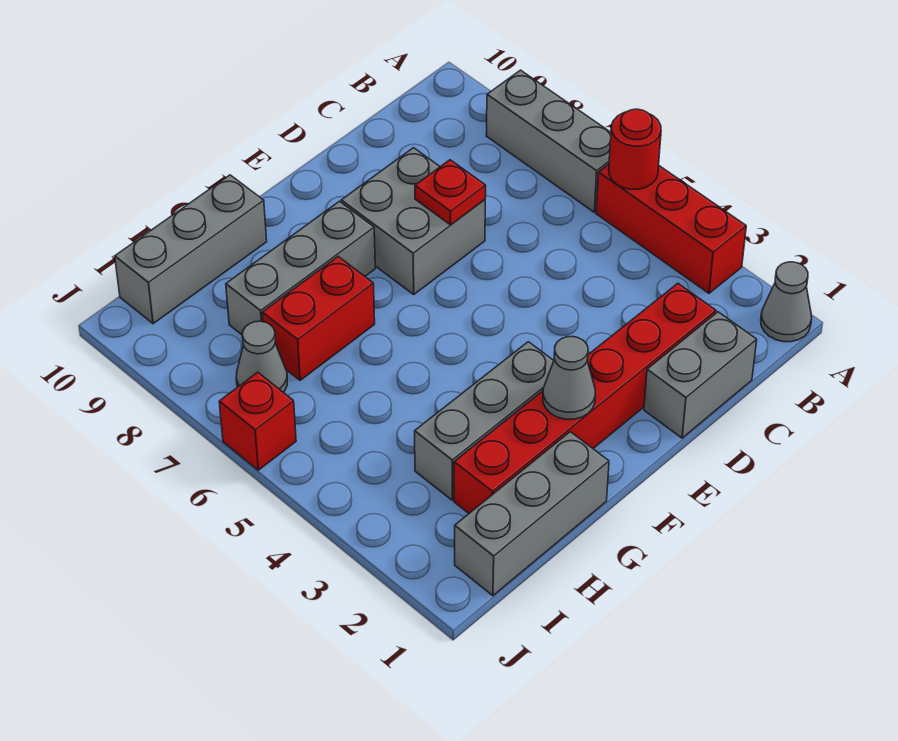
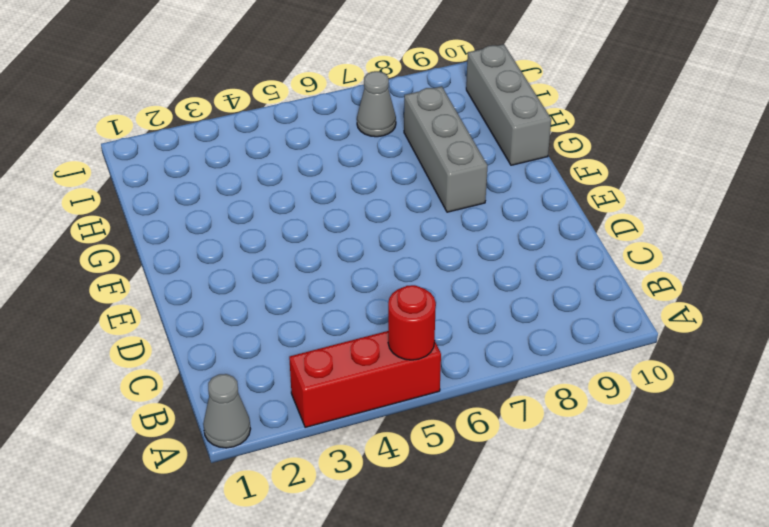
none -> grey brick A6:A8 level 1
none -> grey brick C1:D1 level 1
none -> red brick C2:H2 level 1

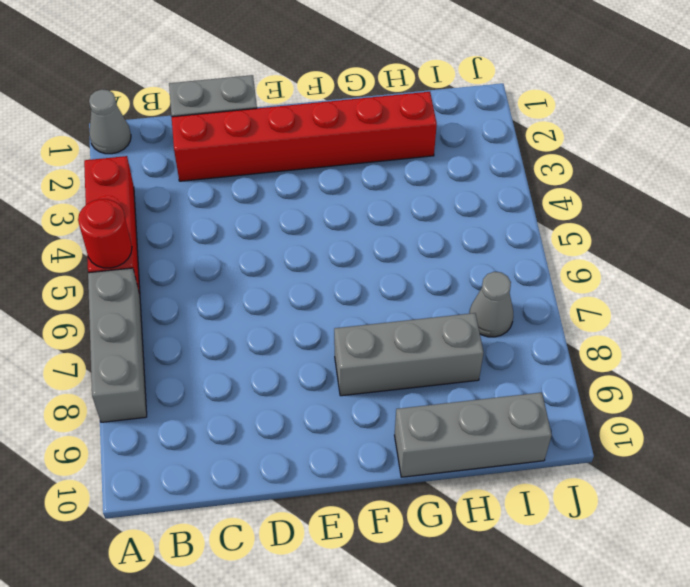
none -> grey brick D7:E8 level 1
none -> grey brick F3:H3 level 1
none -> grey brick G1:I1 level 1

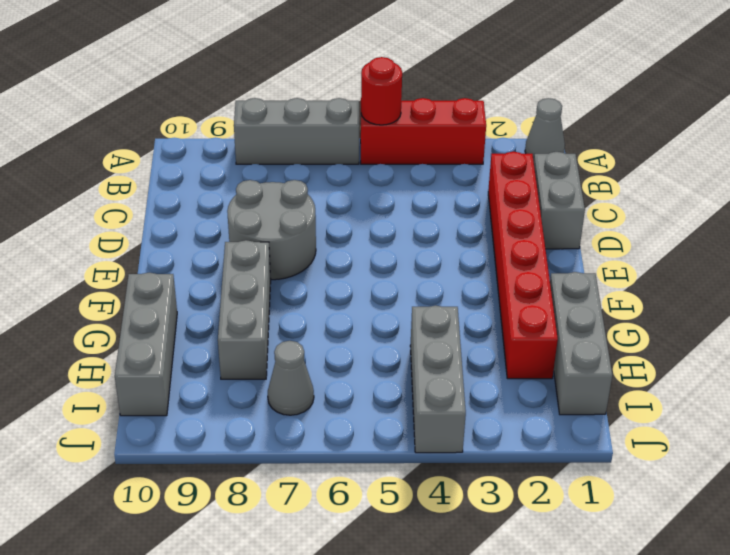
grey round brick D7:E8 level 1 -> grey brick D7:E8 level 1
grey brick H4:J4 level 1 -> grey brick F3:H3 level 1
none -> red brick G7:H7 level 1
none -> red brick J6 level 1
none -> red plate D7 level 2

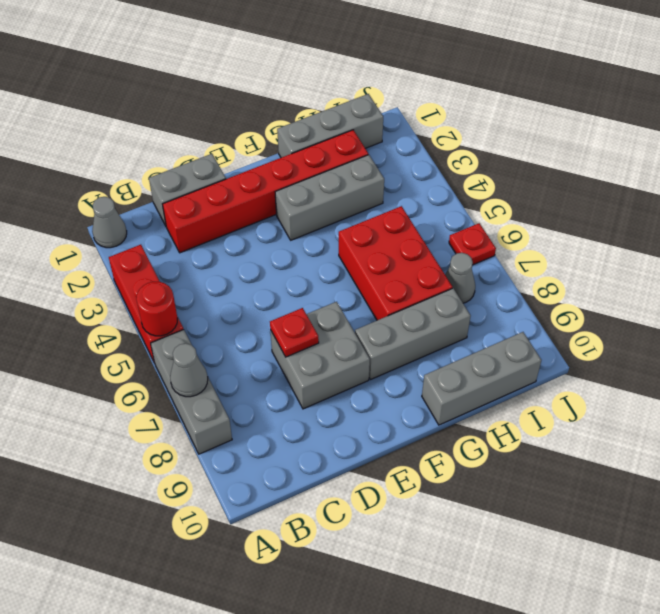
grey cone A7 level 2 -> grey cone F2 level 2
red brick G5:H7 level 1 -> red brick G7:H7 level 1
red plate J6 level 1 -> red brick J6 level 1

